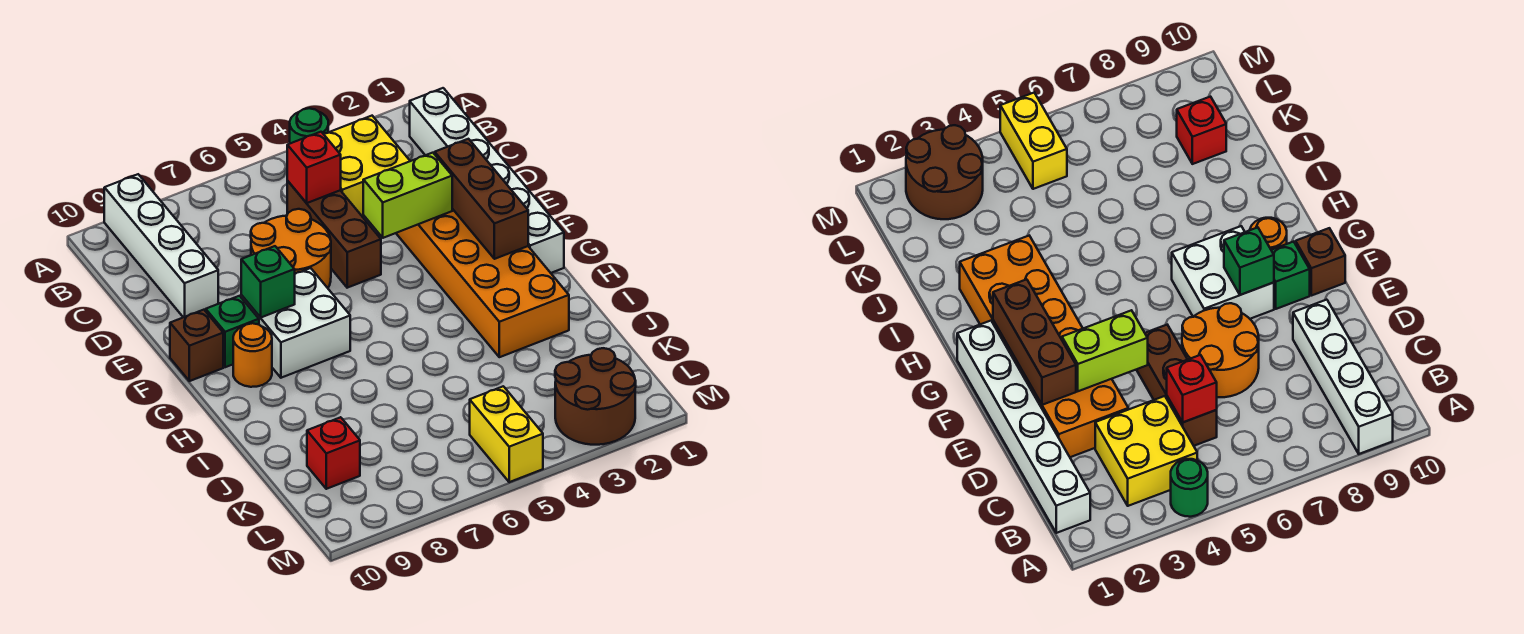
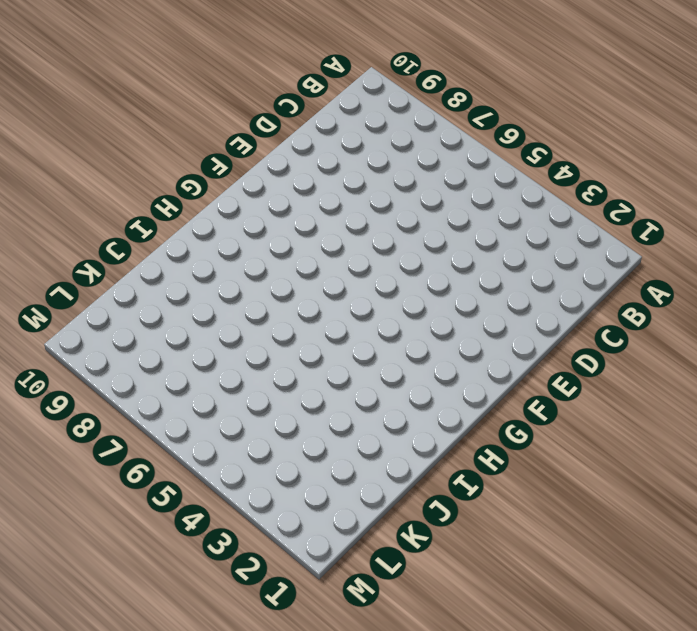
none -> green round brick A4 level 1
none -> white brick A9:D9 level 1
none -> white brick B1:G1 level 1

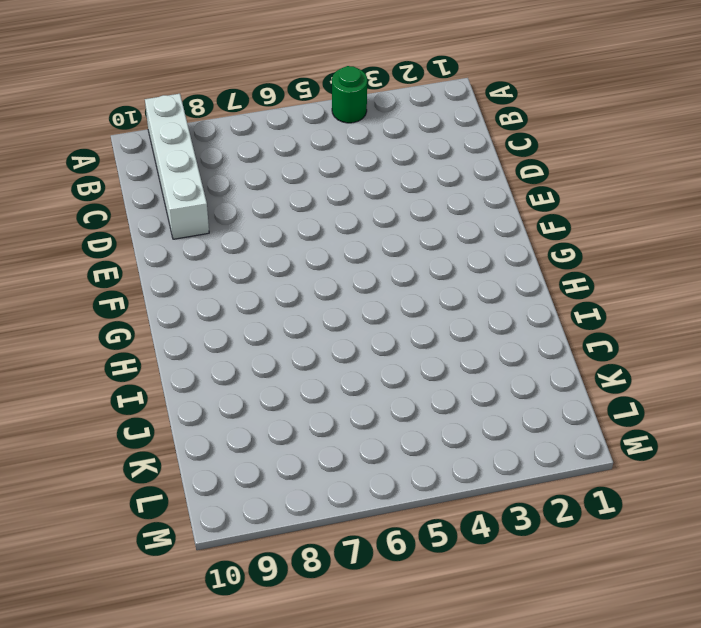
none -> white brick B1:G1 level 1
none -> yellow brick B3:C4 level 1
none -> brown brick C5:E5 level 1

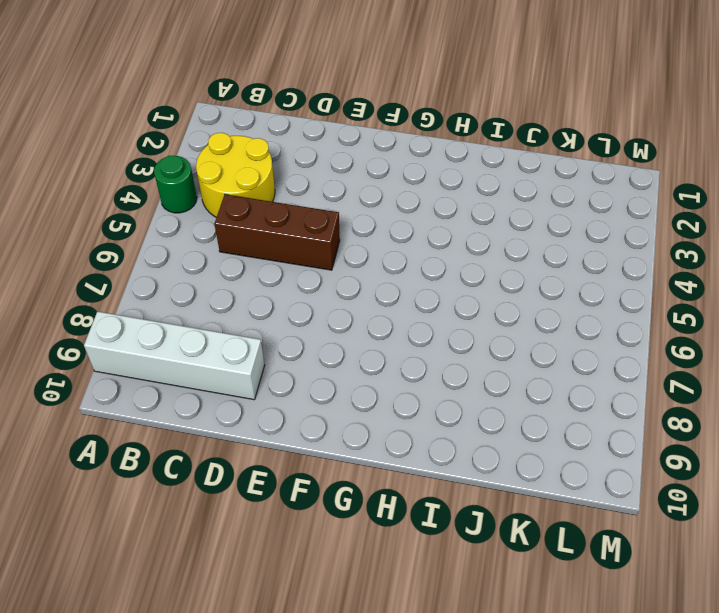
yellow round brick B3:C4 level 1 -> yellow brick B3:C4 level 1
none -> white brick B1:G1 level 1
none -> orange brick D2:I3 level 1
none -> orange round brick D6:E7 level 1

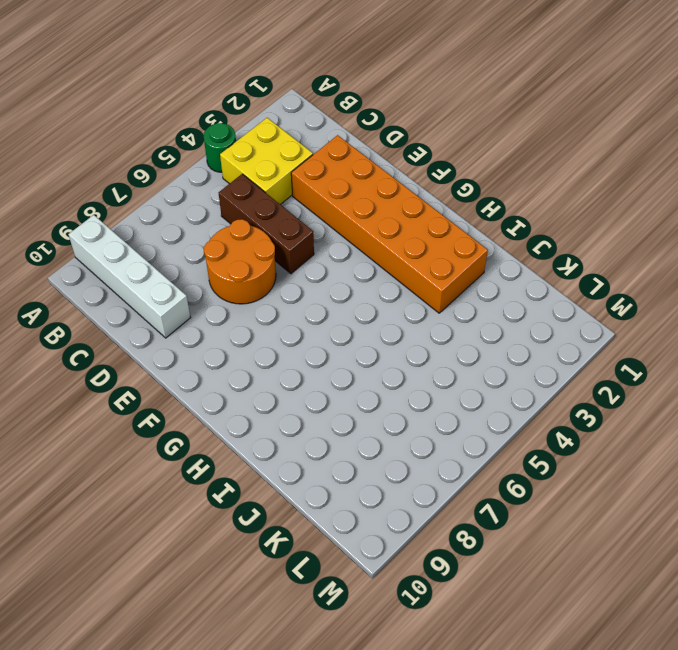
none -> white brick B1:G1 level 1
none -> white brick F7:G8 level 1
none -> green brick F9 level 1

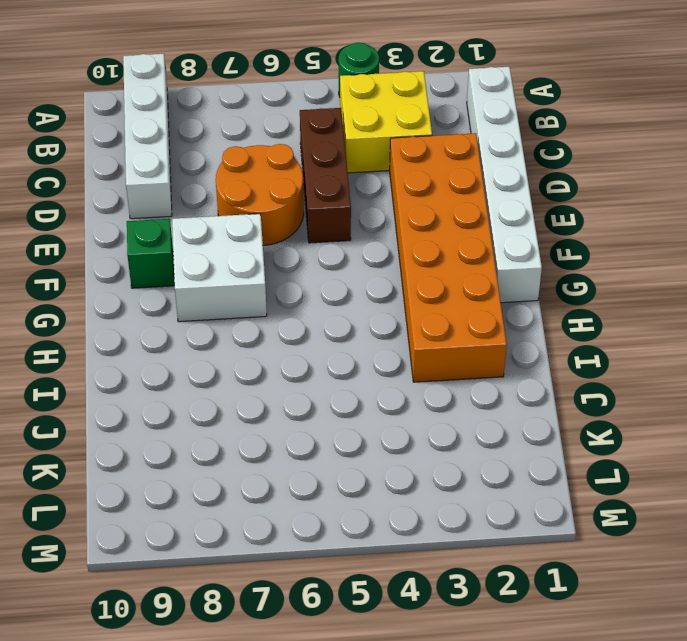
none -> brown brick F10 level 1
none -> orange round brick G9 level 1
none -> red brick K9 level 1

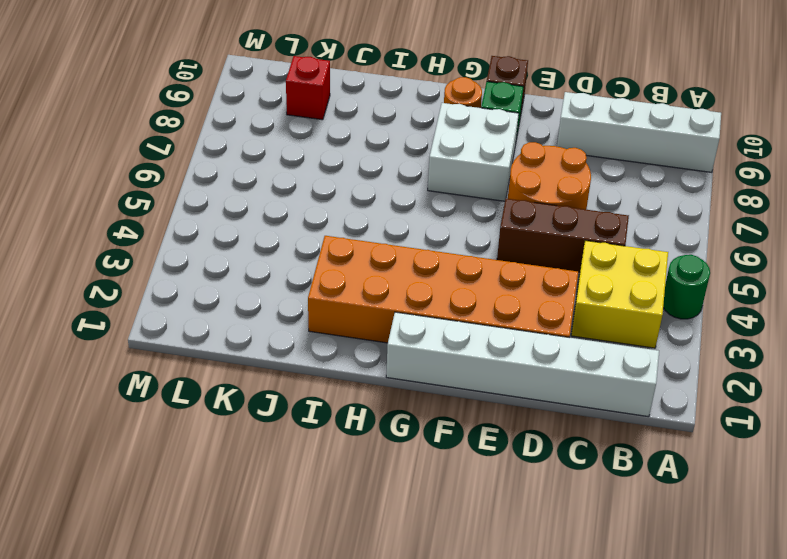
none -> brown round brick L2:M3 level 1
none -> yellow brick L5:M5 level 1
none -> red brick C5 level 2

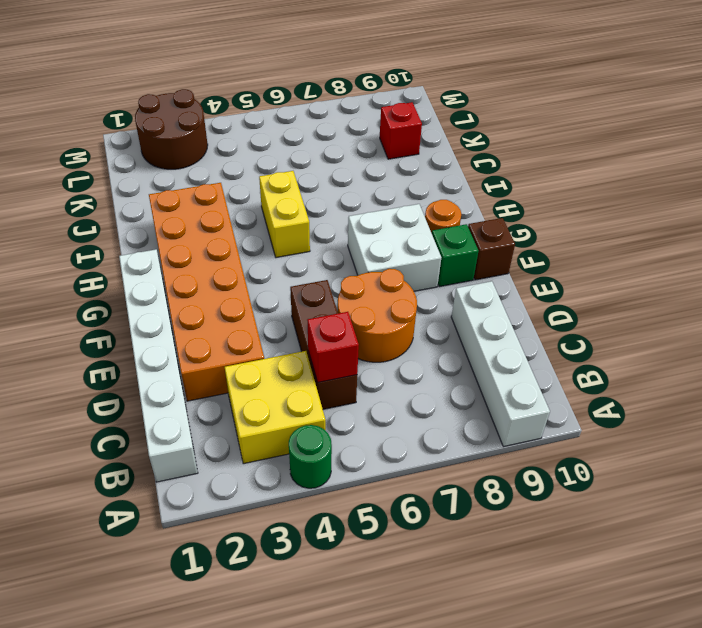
yellow brick H5:I5 level 1 -> yellow brick L5:M5 level 1
none -> brown brick E2:G2 level 2
none -> lime brick E3:E4 level 2
none -> green brick F8 level 2

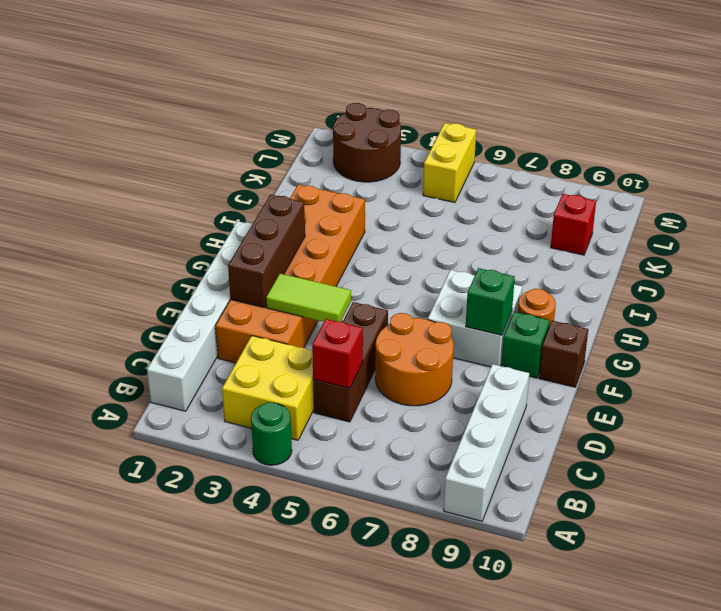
lime tile E3:E4 level 2 -> lime brick E3:E4 level 2

